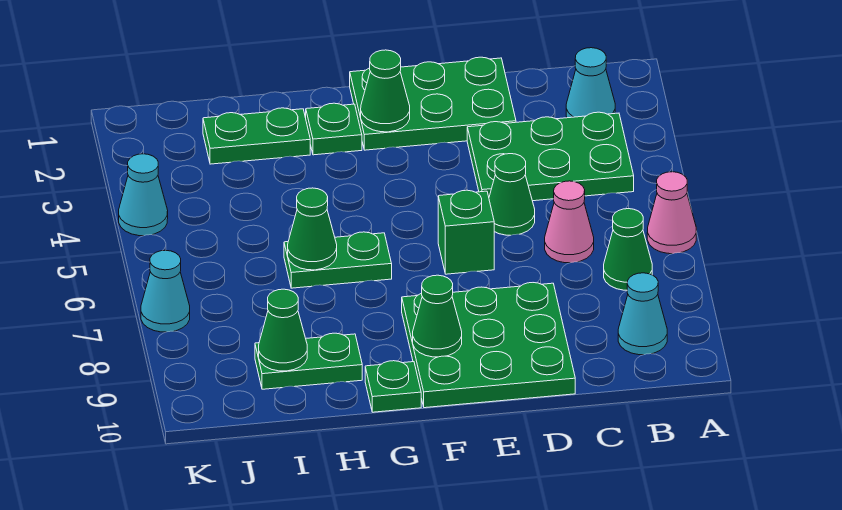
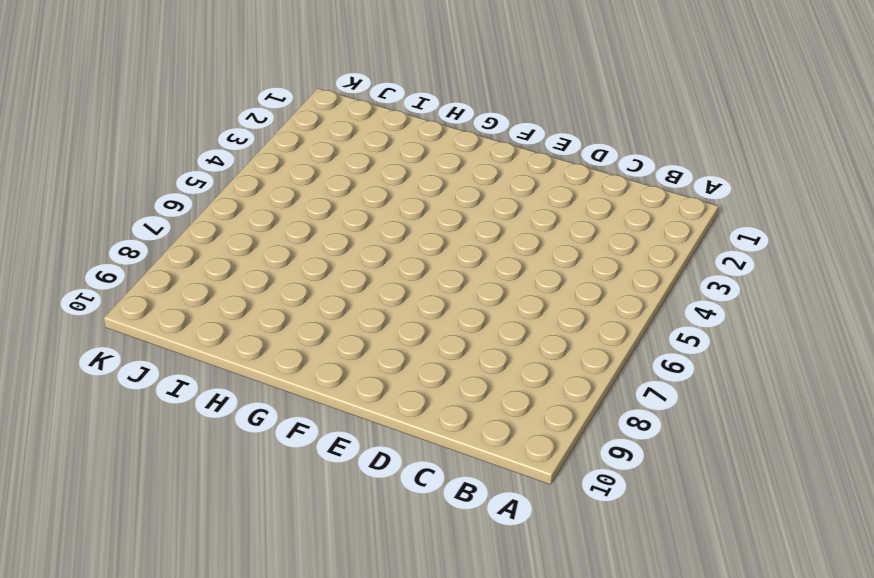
none -> pink cone A6 level 1
none -> cyan cone B2 level 1
none -> green plate B3:D4 level 1

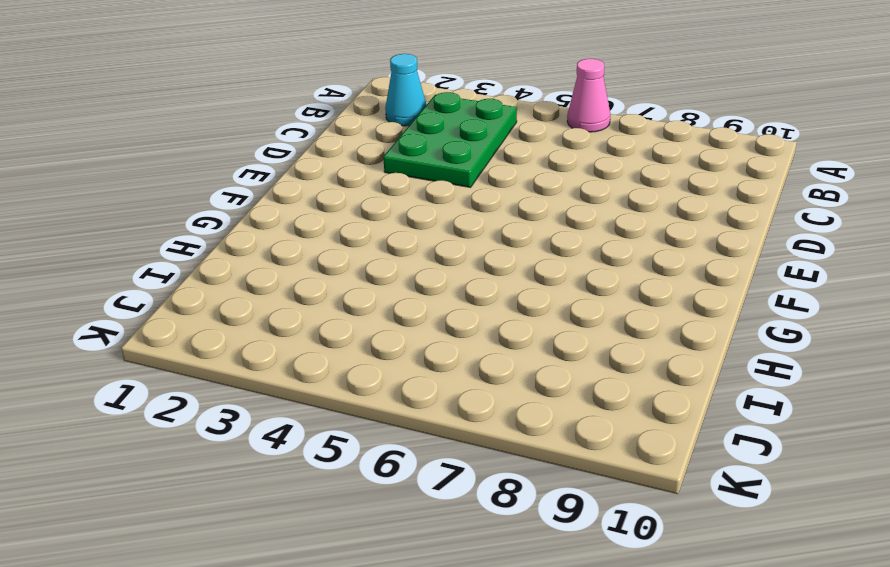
none -> green cone B7 level 1
none -> cyan cone B9 level 1
none -> pink cone C6 level 1

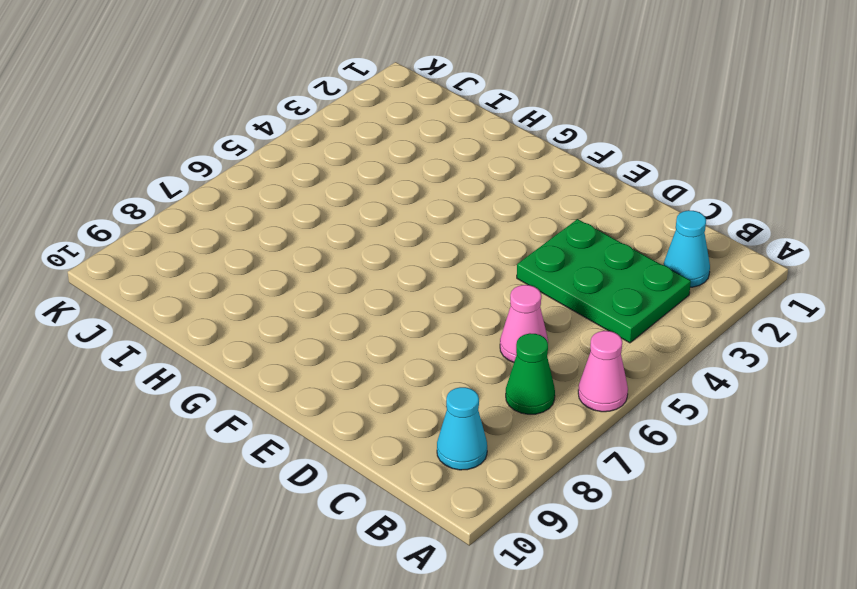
none -> green plate D1:F2 level 1
none -> green cone D5 level 1
none -> green plate D8:F10 level 1

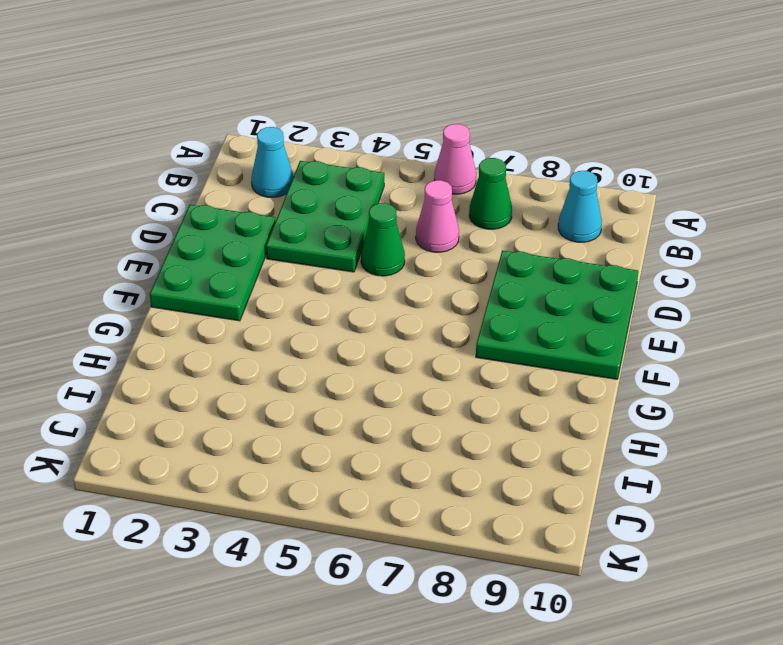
none -> green brick E6 level 1
none -> green plate G2 level 1
none -> green plate G6:H6 level 1

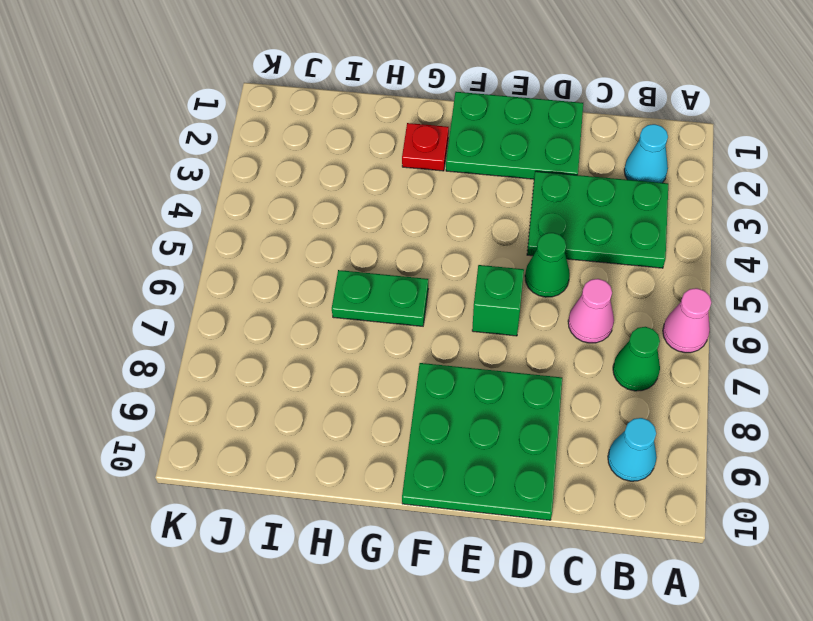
red plate G2 level 1 -> green plate G2 level 1
none -> green plate G10 level 1
none -> green plate H2:I2 level 1
none -> green plate H9:I9 level 1

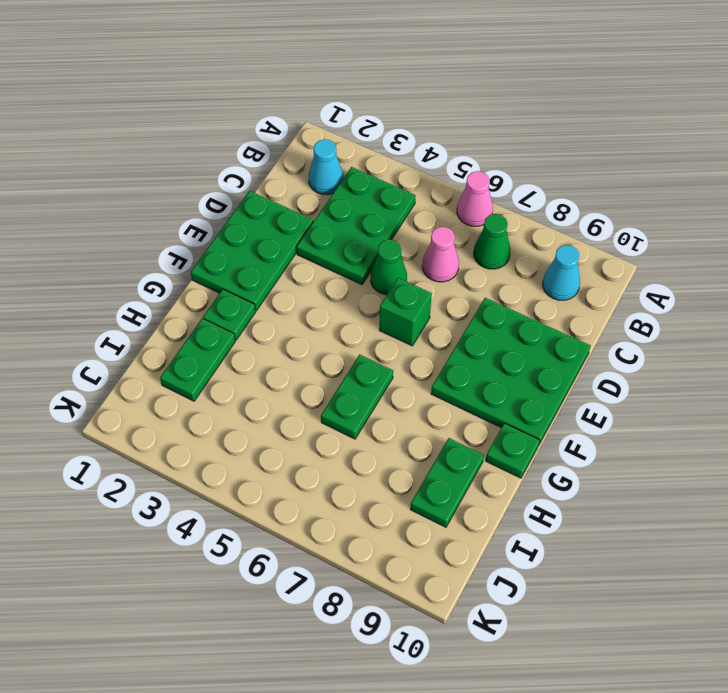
none -> cyan cone K4 level 1
none -> cyan cone K7 level 1
none -> green cone F2 level 2

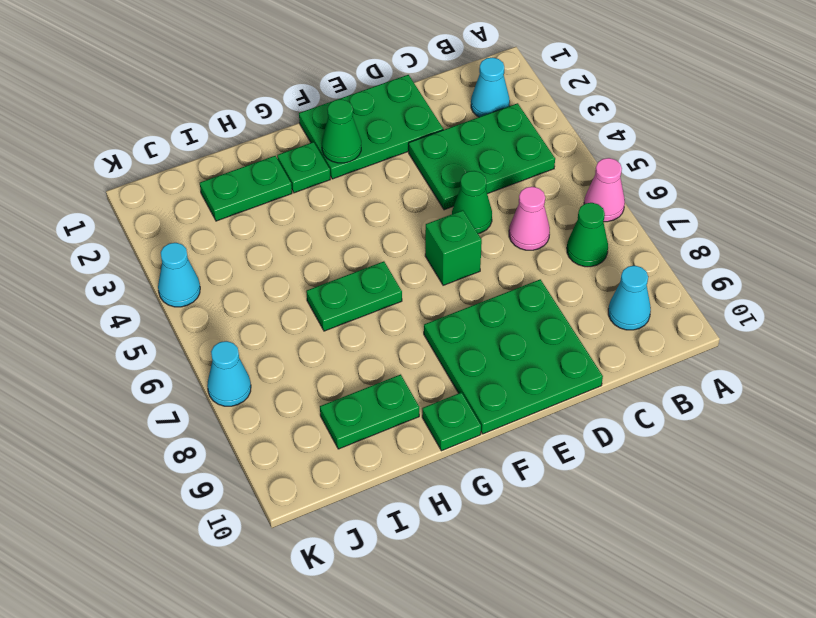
none -> green cone F9 level 2
none -> green cone H6 level 2
none -> green cone I9 level 2

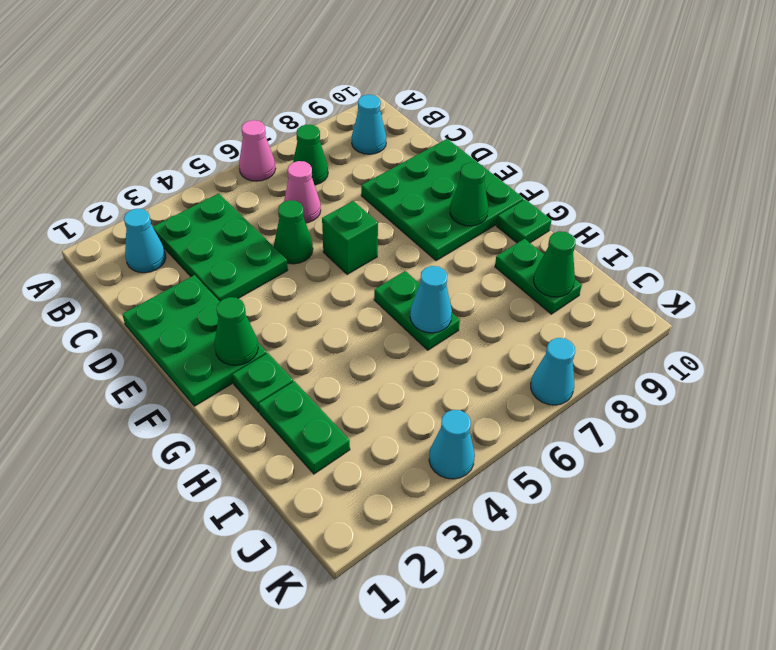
cyan cone H6 level 2 -> green cone H6 level 2

